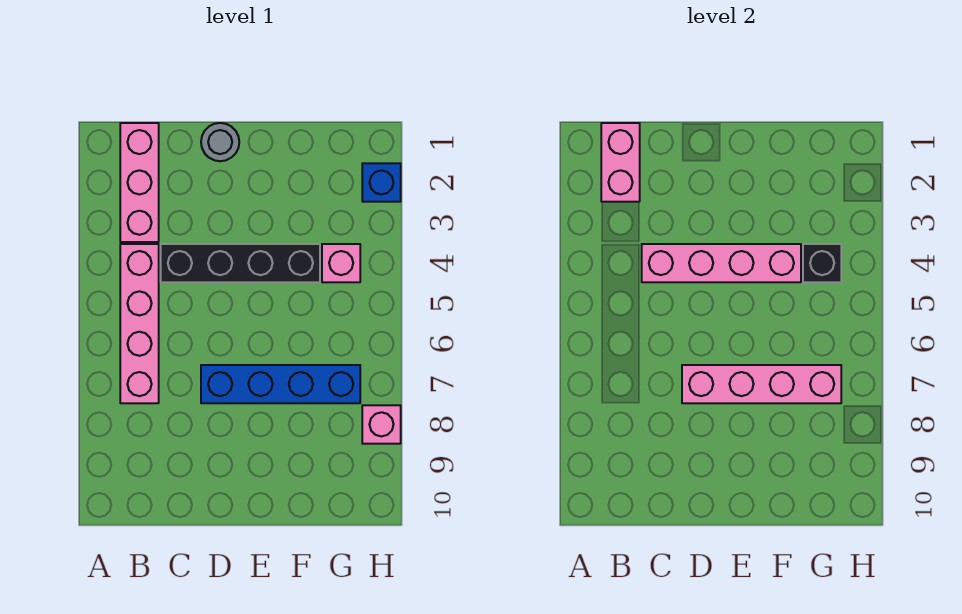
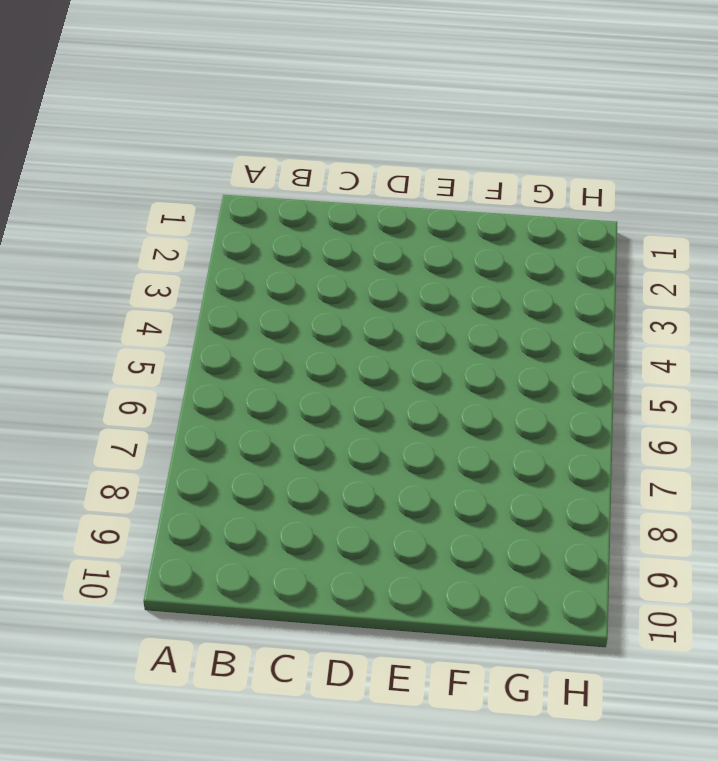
none -> pink brick B1:B3 level 1
none -> pink brick B4:B7 level 1
none -> black brick C4:F4 level 1

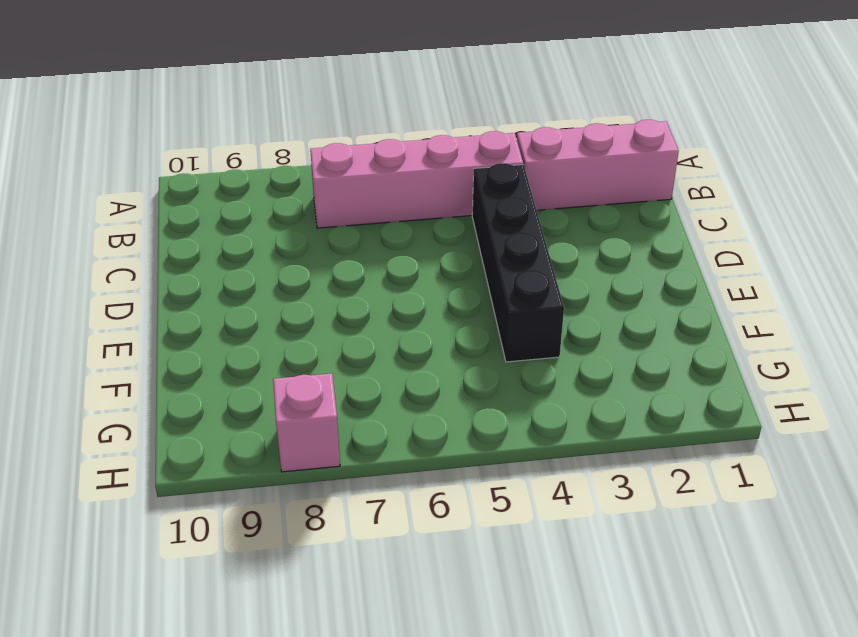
none -> grey round brick D1 level 1
none -> blue brick D7:G7 level 1
none -> pink brick G4 level 1

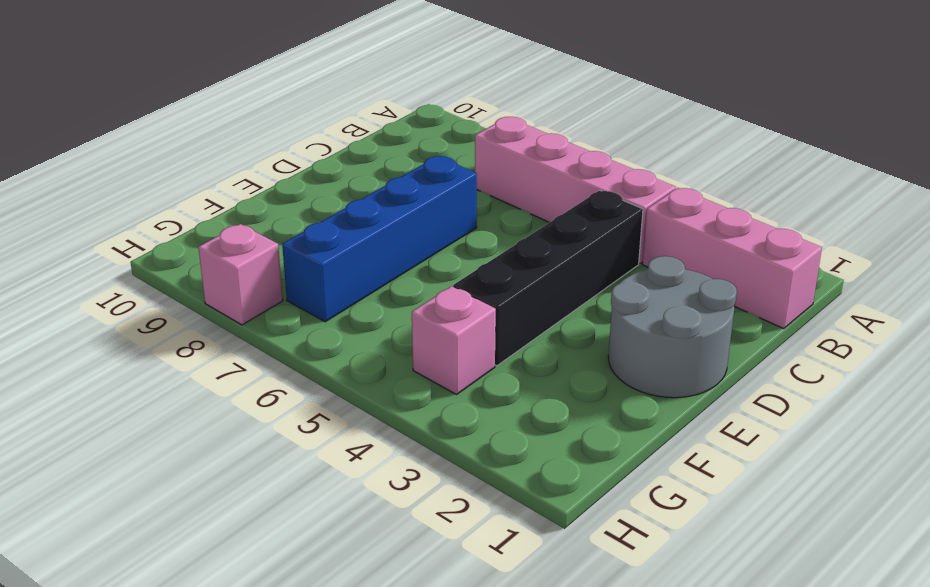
grey round brick D1:E2 level 1 -> grey round brick D1 level 1
none -> blue brick H2 level 1
none -> pink brick B1:B2 level 2
none -> pink brick C4:F4 level 2

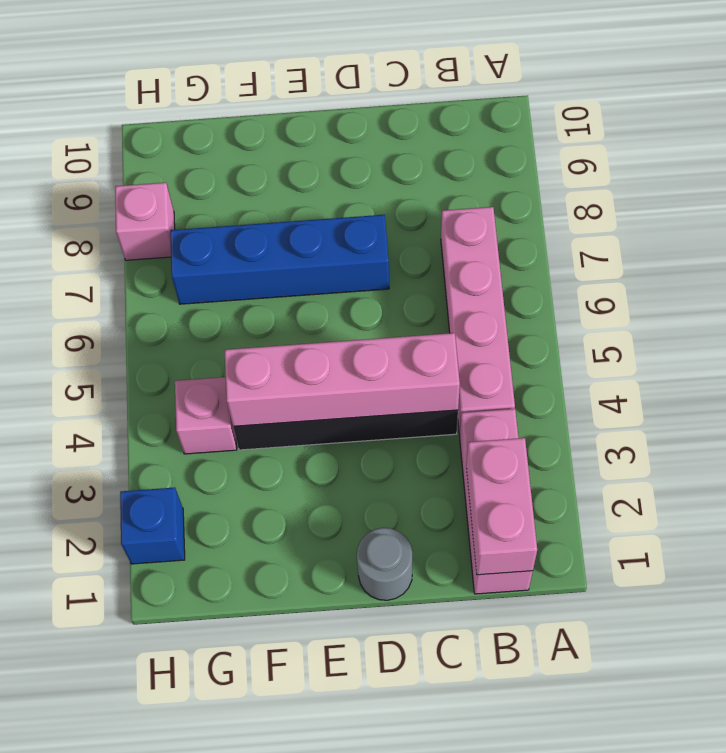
none -> pink brick D7:G7 level 2
none -> black brick G4 level 2

